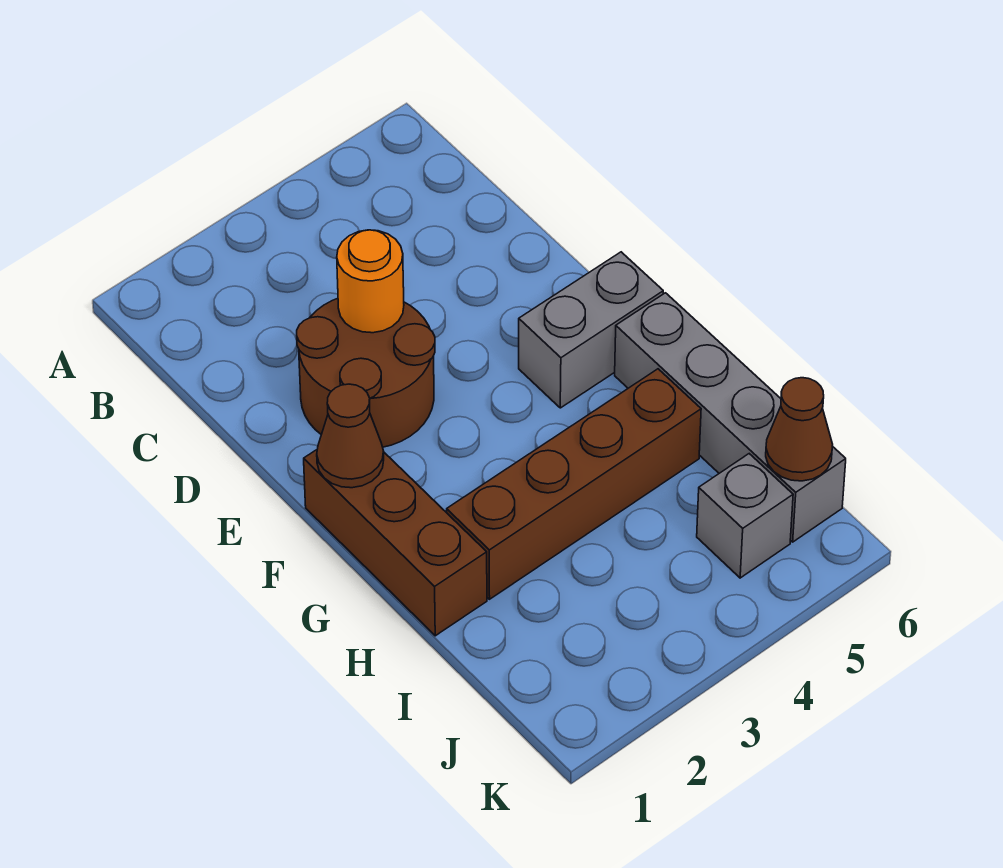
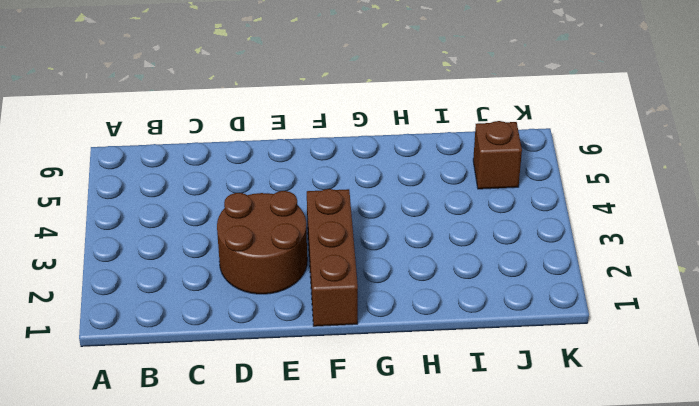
brown brick F1:F3 level 1 -> brown brick F1:H1 level 1
brown brick J5 level 1 -> grey brick J5 level 1
none -> grey brick F5:F6 level 1
none -> grey brick G6:J6 level 1

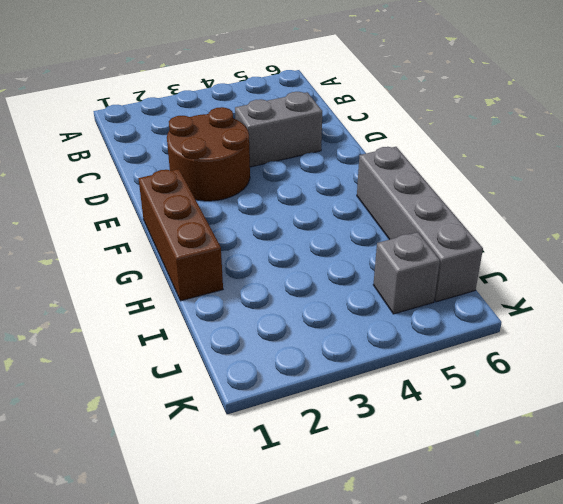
grey brick D4:D5 level 1 -> grey brick F5:F6 level 1
none -> brown brick H2:H5 level 1
none -> orange round brick D3 level 2

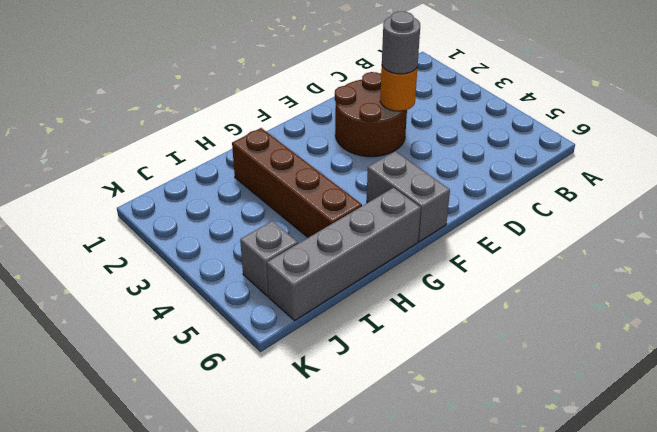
grey round brick D3 level 3 -> none
none -> brown brick F1:H1 level 1
none -> brown cone F1 level 2

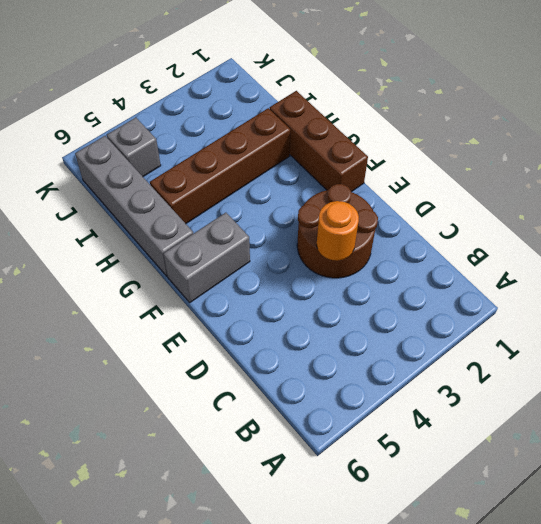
none -> brown cone F1 level 2
none -> brown cone J6 level 2

